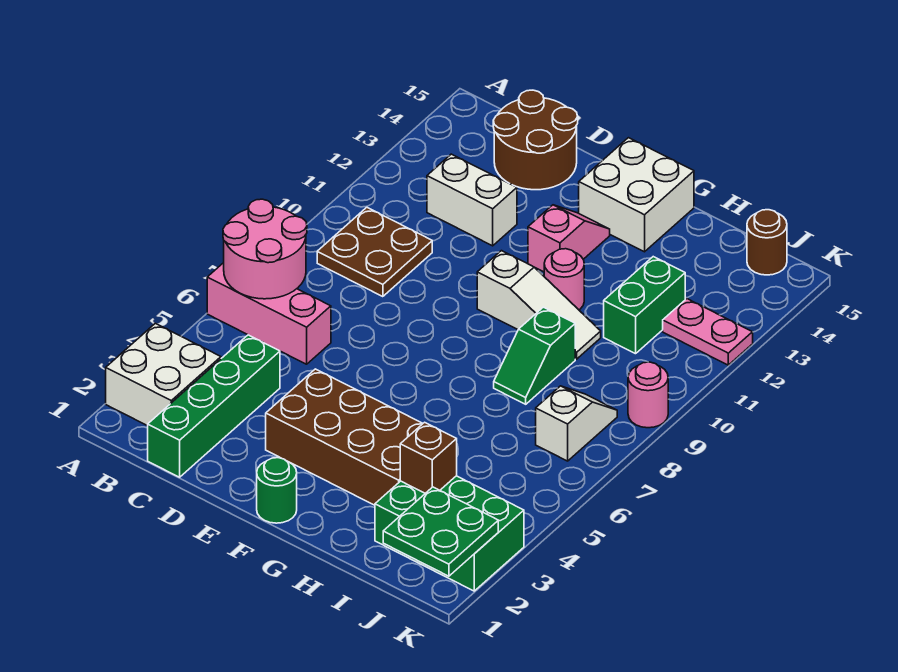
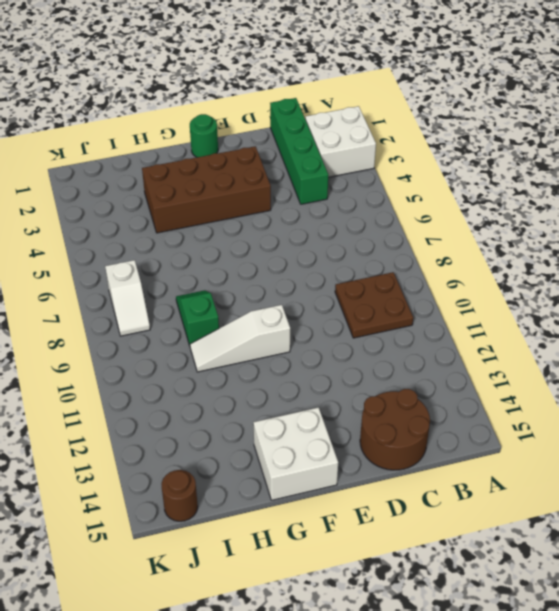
none -> pink brick A6:C6 level 1
none -> white brick C12:D12 level 1
none -> pink slope F12:F13 level 1 top 12

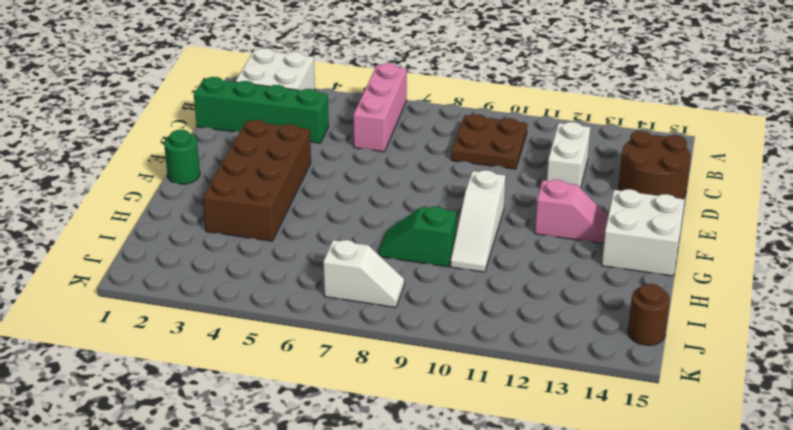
none -> pink round brick G11 level 1
none -> green brick I2:K3 level 1
none -> green brick I11:I12 level 1

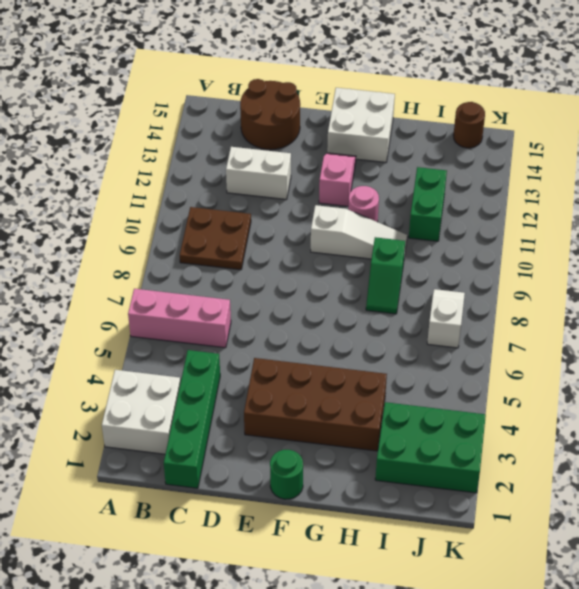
none -> pink plate J12:K12 level 1
none -> pink round brick K9 level 1
none -> pink round brick A6:B7 level 2

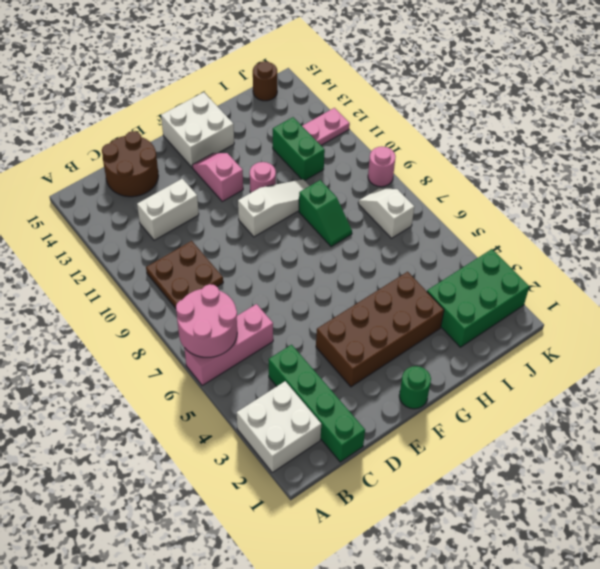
none -> brown brick I3 level 2
none -> green plate J1:K2 level 2

